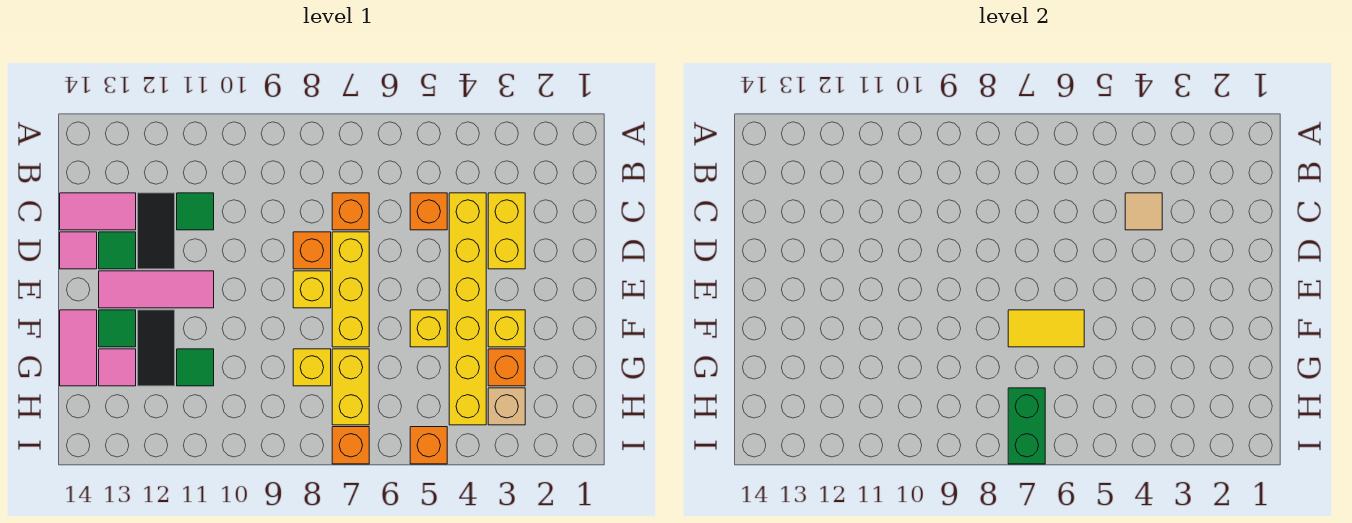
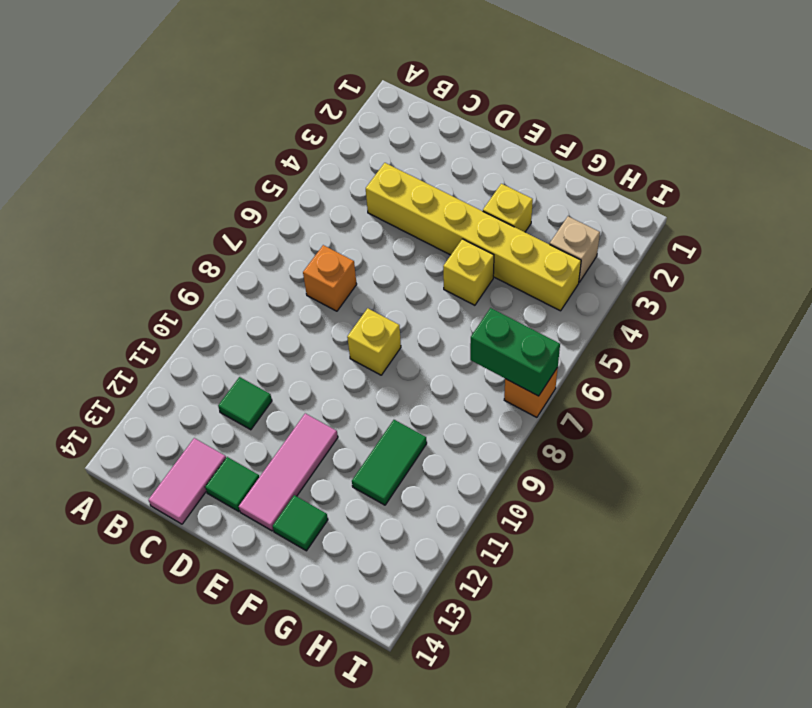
green tile G10:G11 level 1 -> green tile G11 level 1
none -> yellow brick C3:D3 level 1
none -> orange brick C5 level 1
none -> black tile C12:D12 level 1

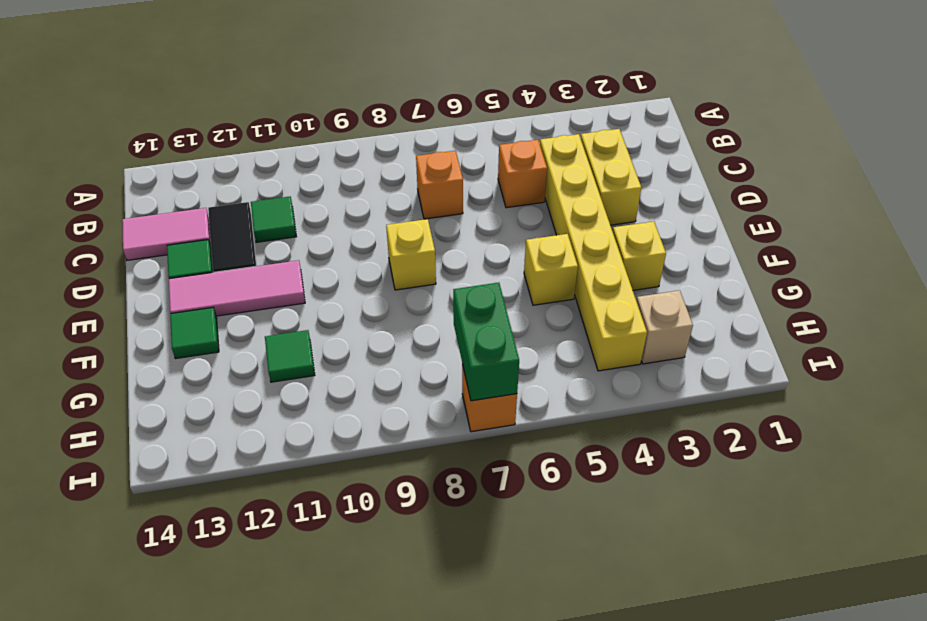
none -> yellow brick D7:F7 level 1
none -> orange brick D8 level 1
none -> pink tile D14 level 1

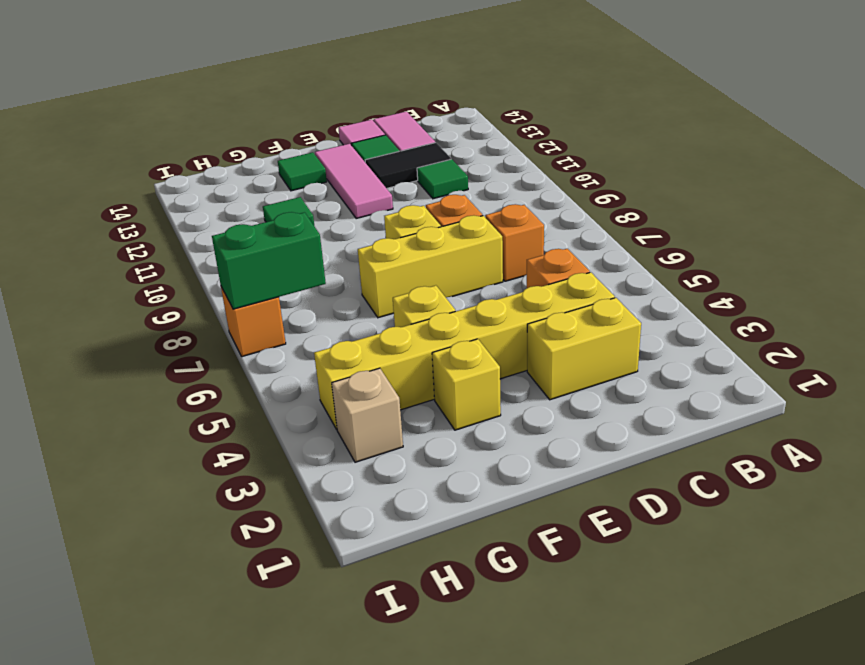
none -> black tile F12:G12 level 1
none -> pink tile F14:G14 level 1
none -> orange brick G3 level 1

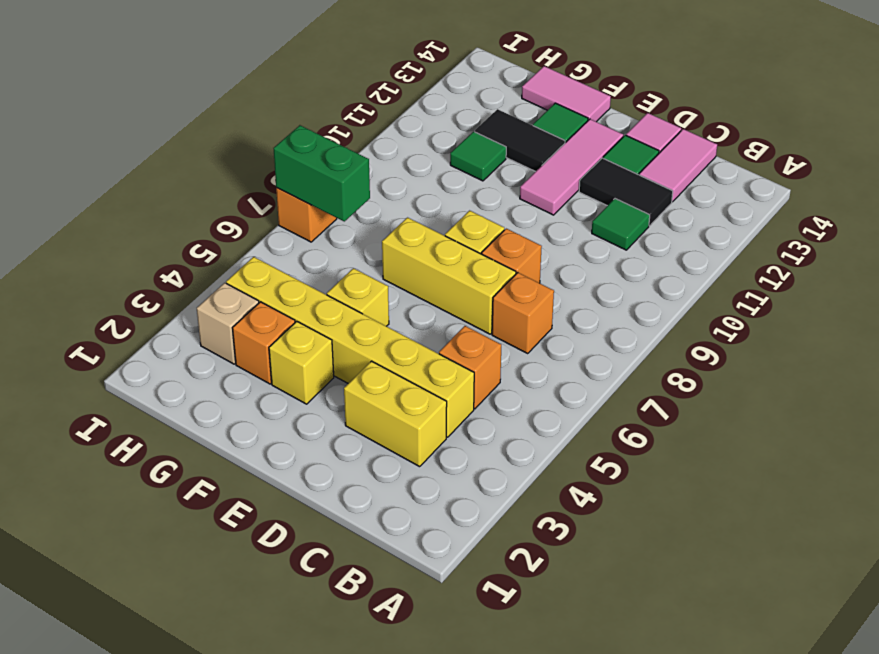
none -> yellow brick G7:H7 level 1
none -> yellow brick G8 level 1
none -> pink tile G13 level 1

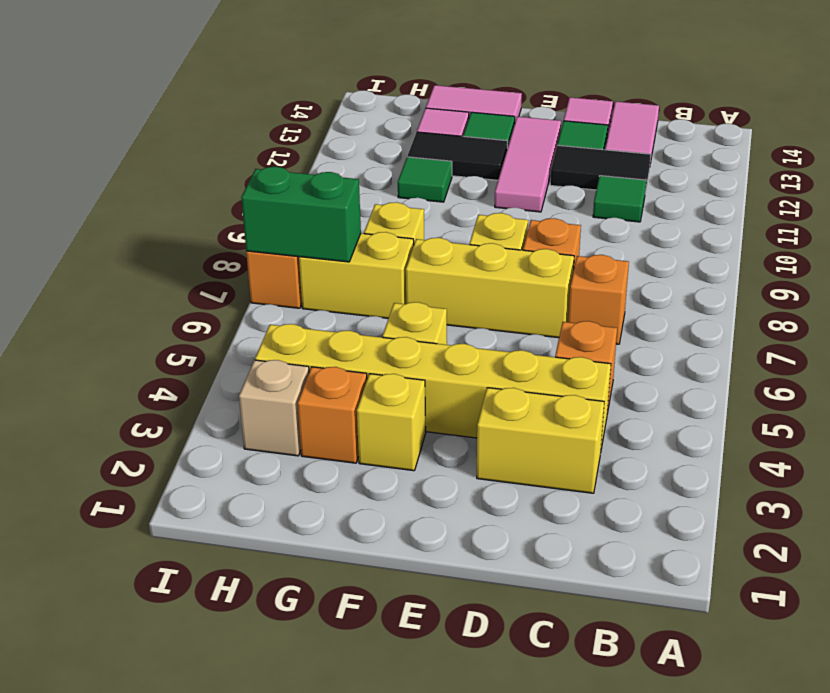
none -> orange brick I5 level 1
none -> tan tile C4 level 2
none -> yellow tile F6:F7 level 2

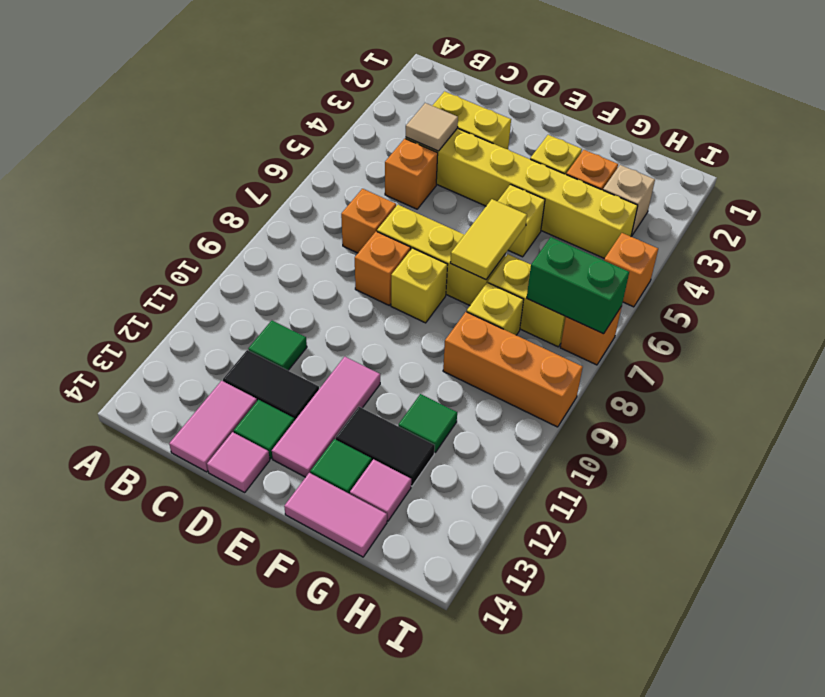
orange brick G9:I9 level 1 -> none

